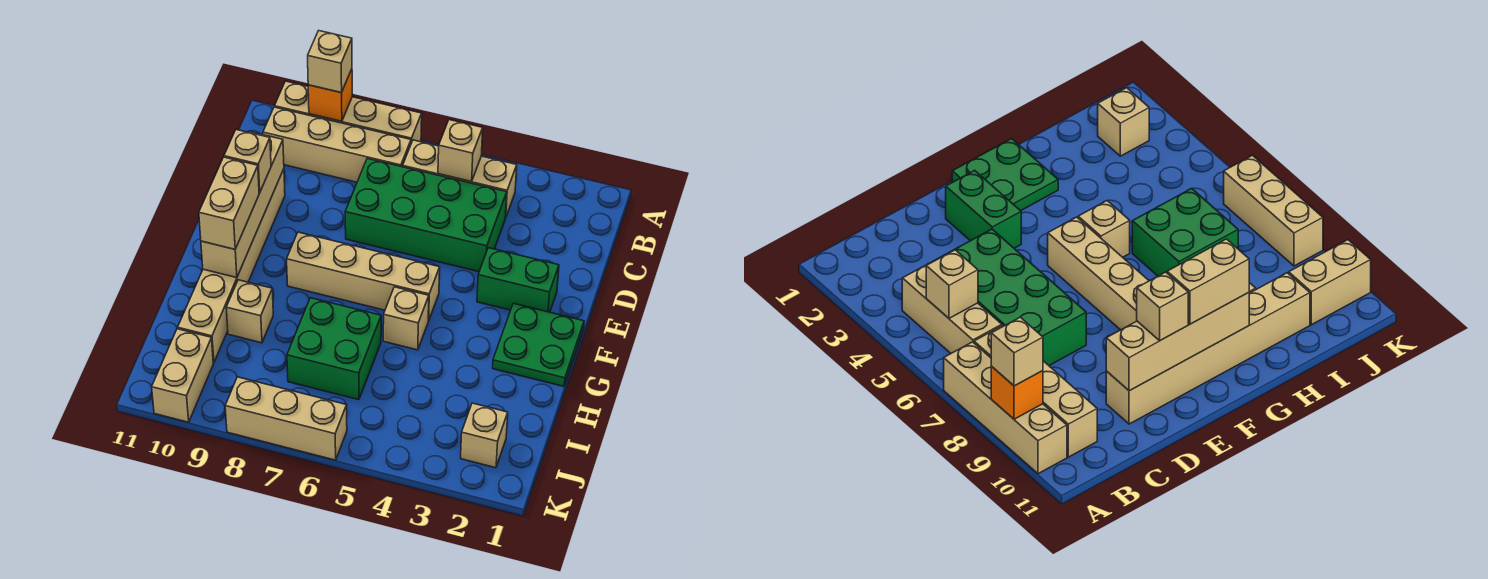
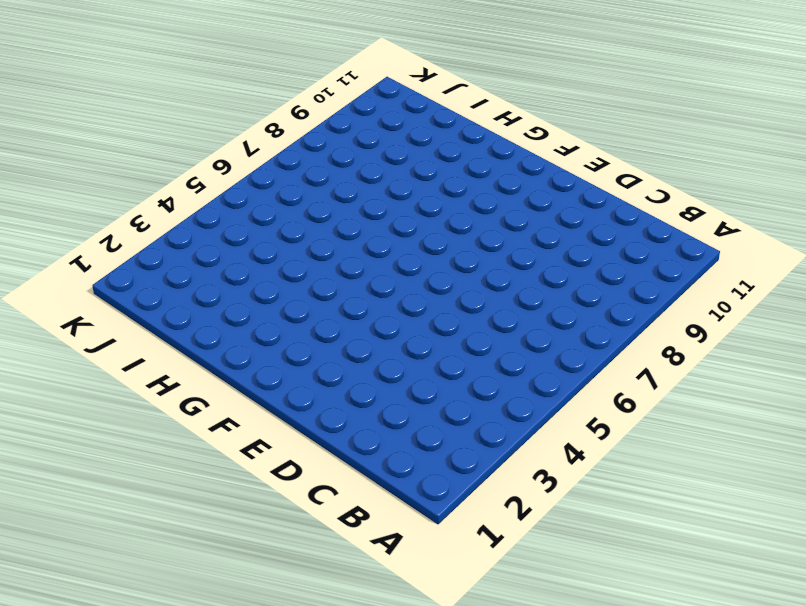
none -> tan brick A7:A10 level 1
none -> tan brick B4:B6 level 1
none -> tan brick B7:B10 level 1

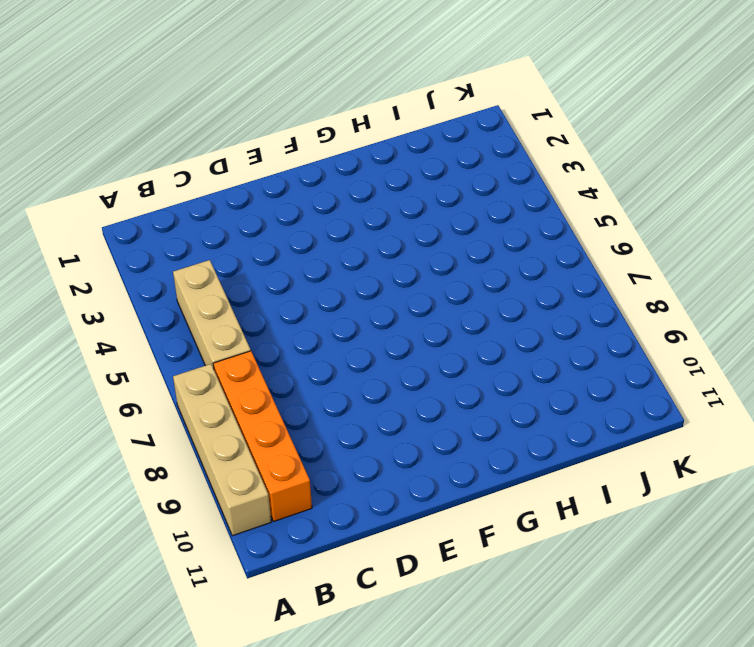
orange brick B7:B10 level 1 -> tan brick B7:B10 level 1
none -> green brick C4:D7 level 1
none -> tan brick D10:I10 level 1
none -> green brick E2:E3 level 1

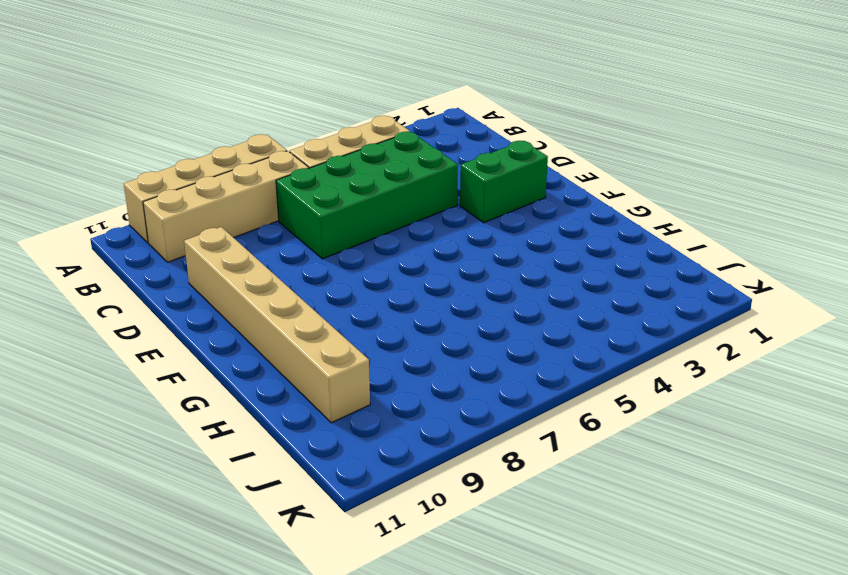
none -> green plate F1:G2 level 1
none -> tan brick F5:F8 level 1
none -> tan brick G5 level 1

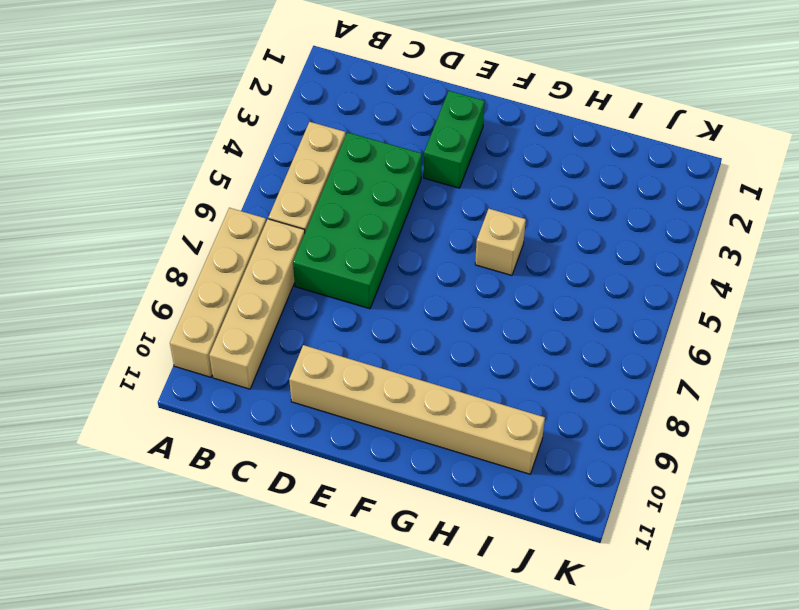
none -> green plate F1:G2 level 1
none -> tan brick F5:F8 level 1
none -> green brick H6:I7 level 1

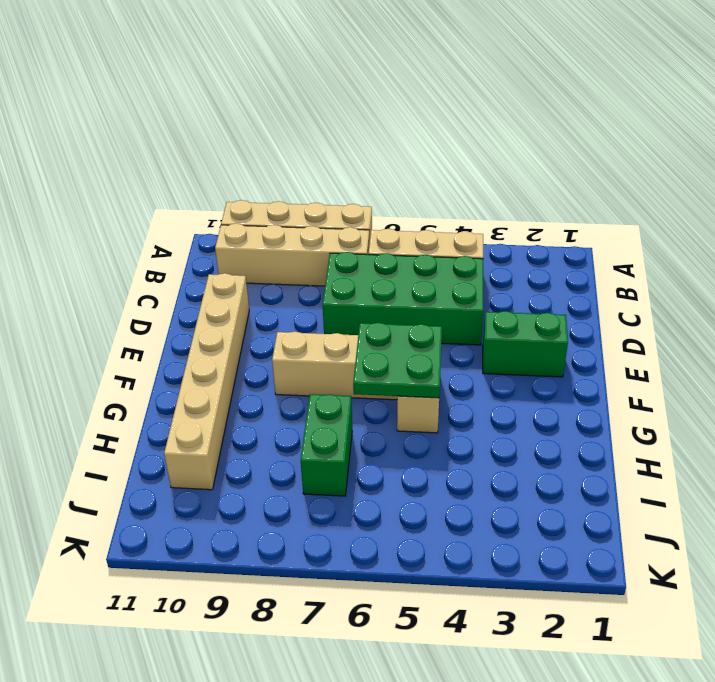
green plate F5:G6 level 2 -> green plate F1:G2 level 1
green brick H7:I7 level 1 -> green brick H6:I7 level 1
none -> tan brick H9 level 1
none -> tan brick J2 level 1
none -> tan brick J10:K10 level 1

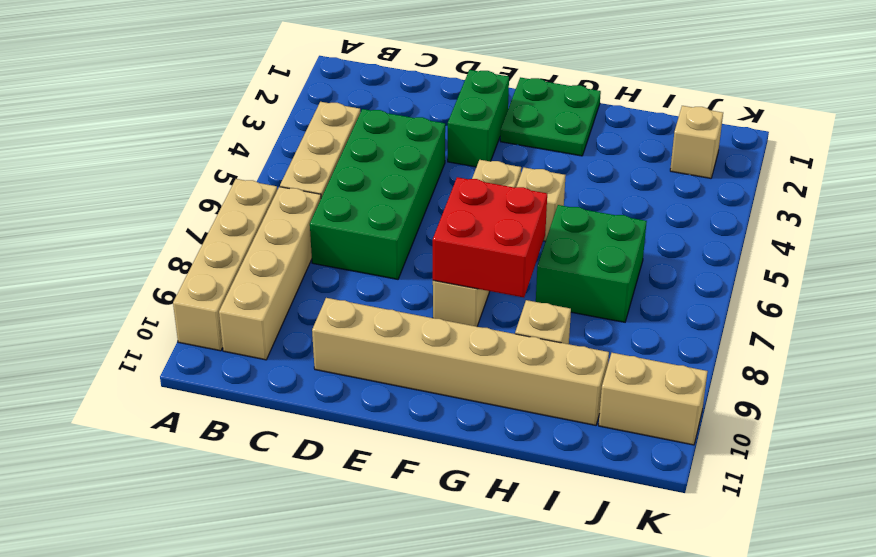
red brick F7:G8 level 2 -> none
none -> tan brick K6:K8 level 1
none -> orange brick A9 level 2
none -> tan brick B5 level 2

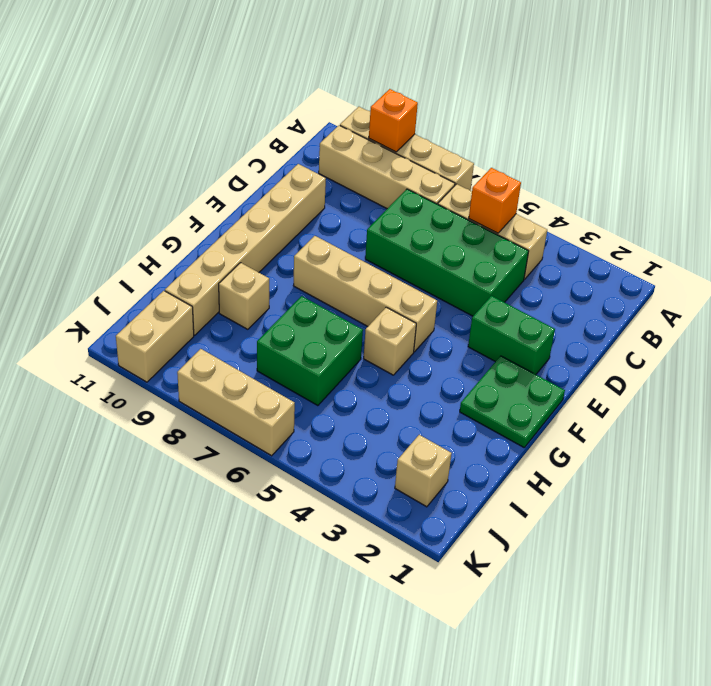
orange brick B5 level 2 -> tan brick B5 level 2
none -> tan brick D10:G10 level 2
none -> tan brick A9 level 3
none -> tan brick E10 level 3

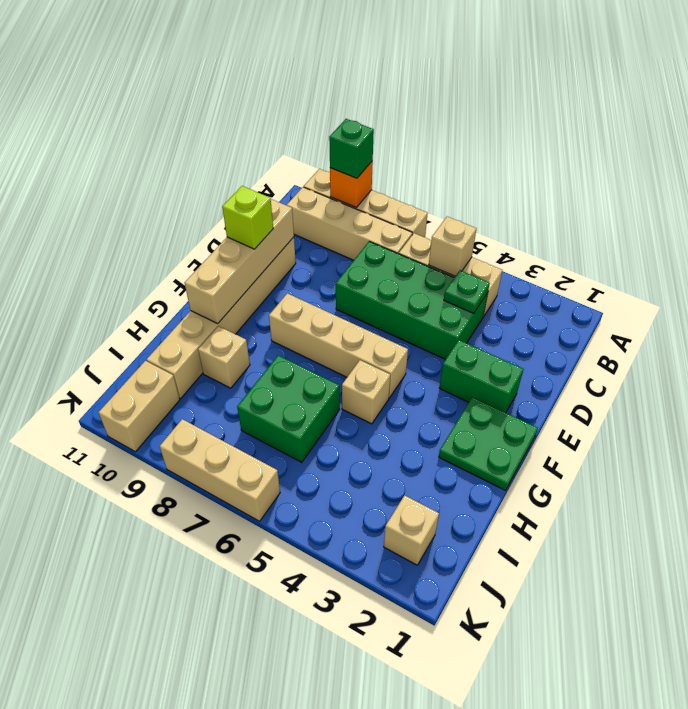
green brick A9 level 3 -> tan brick A9 level 3
green plate C4 level 2 -> none
lime brick E10 level 3 -> tan brick E10 level 3
none -> tan brick F10:G10 level 3

